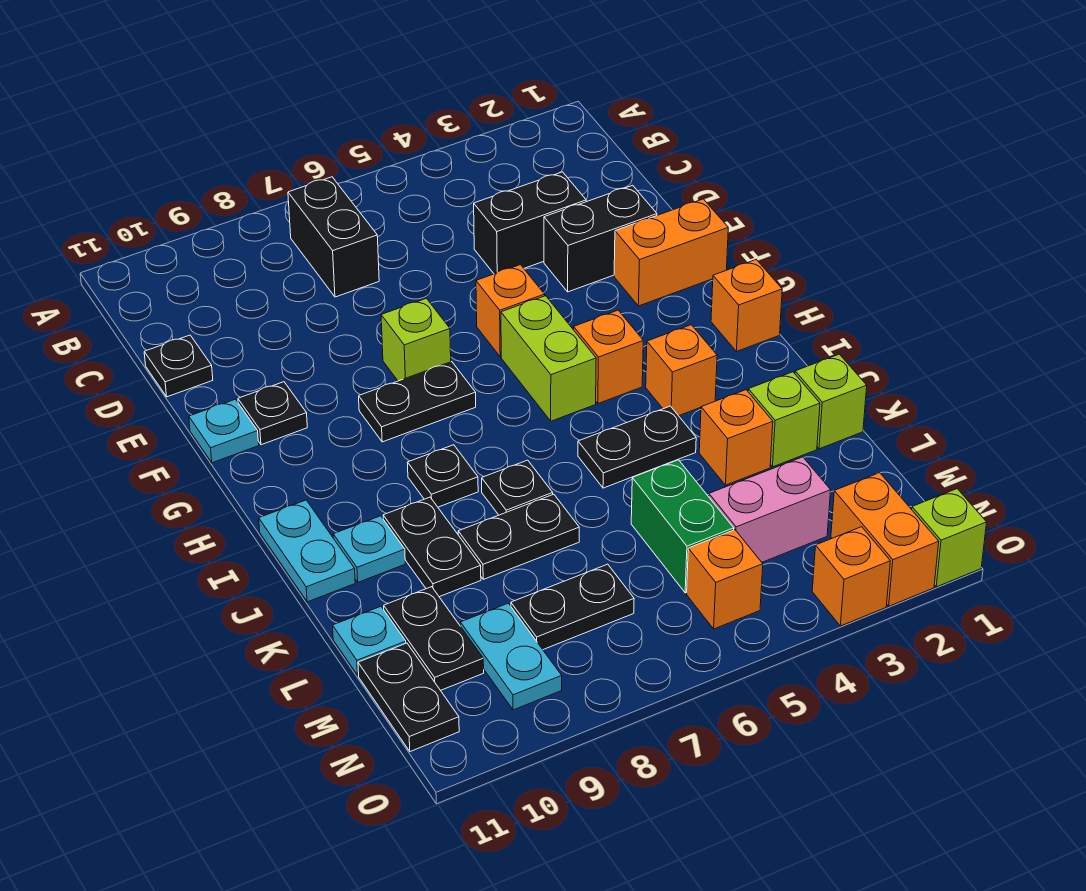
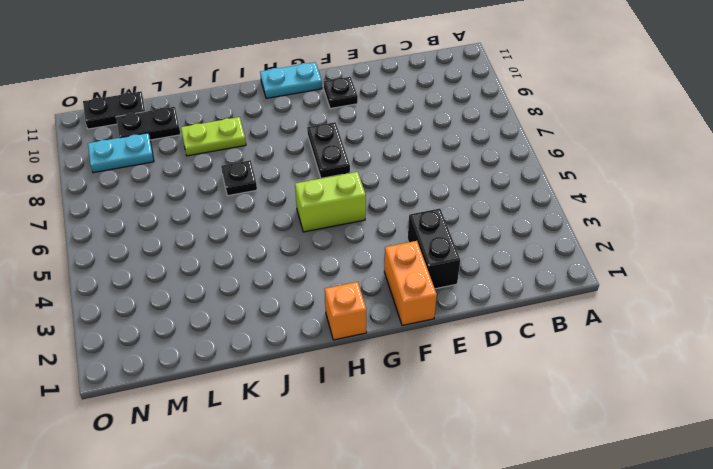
cyan plate G11:H11 level 1 -> cyan plate I11:J11 level 1
lime plate J9:K9 level 1 -> black plate J9:K9 level 1
none -> black brick B7:C7 level 1
none -> black brick D3:D4 level 1
none -> black plate D11 level 1
none -> orange brick F5 level 1

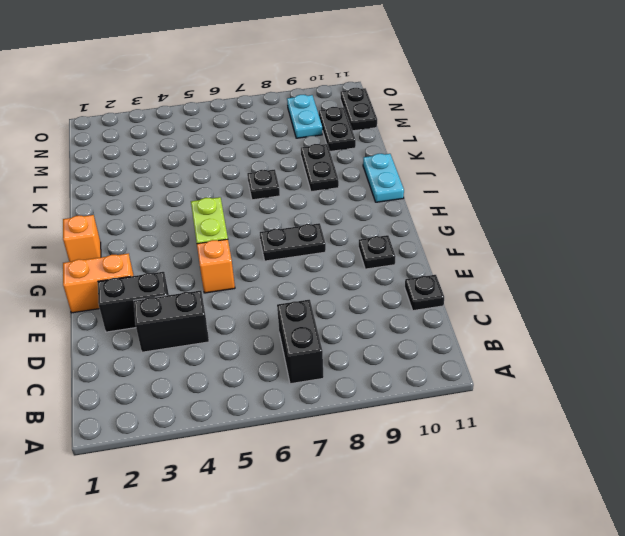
none -> lime brick F7 level 1
none -> cyan plate F11 level 1
none -> orange brick H4 level 1
none -> orange brick I3 level 1

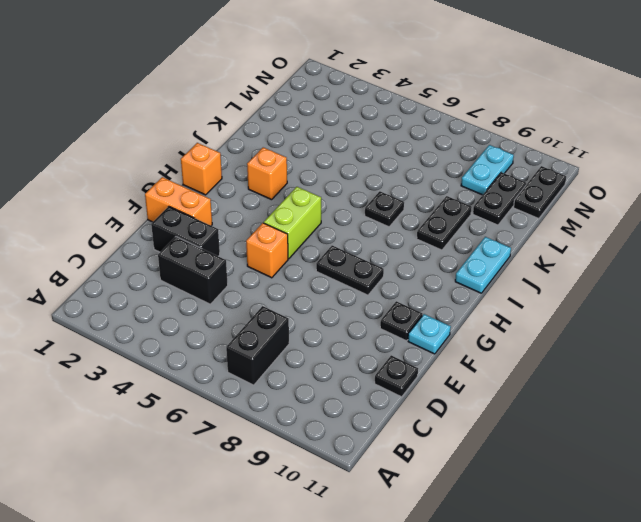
none -> lime brick F7 level 1
none -> orange brick H4 level 1
none -> black plate I8 level 1
none -> black plate J4:J5 level 1

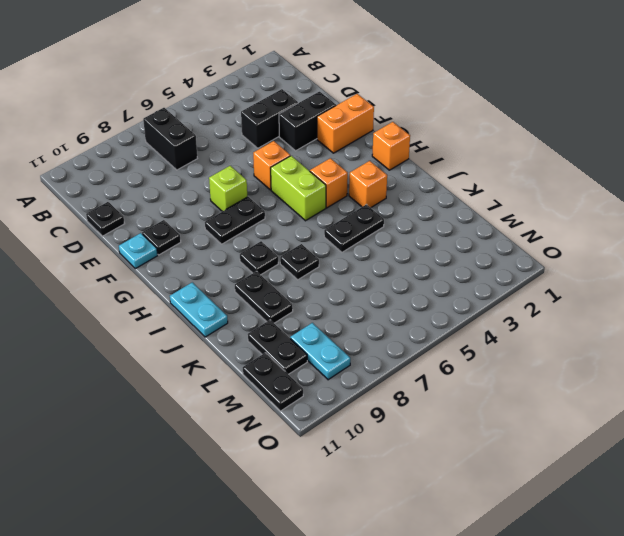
none -> cyan plate J10 level 1
none -> lime brick K1 level 1
none -> lime brick K2 level 1
none -> orange brick K3 level 1

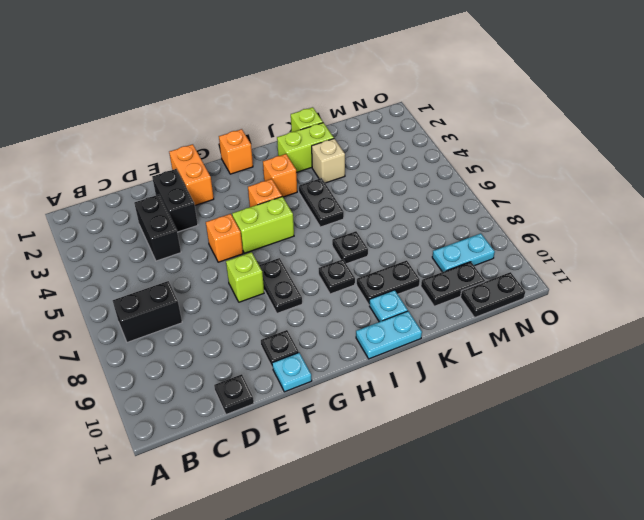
lime brick J2:K2 level 1 -> lime brick K2 level 1
tan brick K3 level 1 -> orange brick K3 level 1
none -> black plate K7:K8 level 1
none -> green brick L5:M5 level 1
none -> cyan plate L11 level 1
none -> pink brick M3:M4 level 1

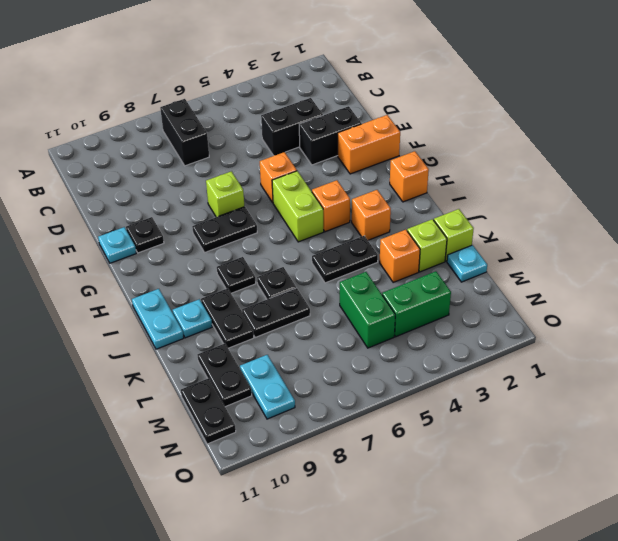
cyan plate L1 level 1 -> cyan plate L11 level 1
green brick M3:M4 level 1 -> pink brick M3:M4 level 1
none -> black plate D11 level 1
none -> black plate M7:M8 level 1
none -> orange brick N2:O2 level 1
none -> orange brick N5 level 1

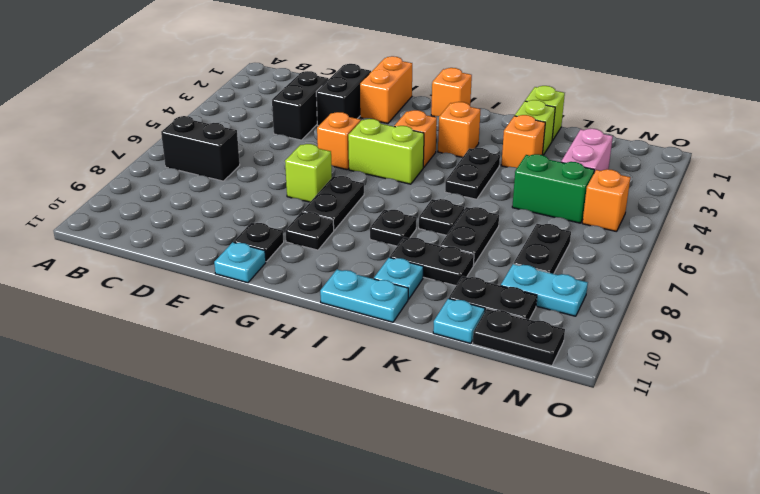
black plate G9 level 1 -> black plate D11 level 1
none -> orange brick N2:O2 level 1
none -> lime brick O1 level 1
none -> orange brick O3 level 1

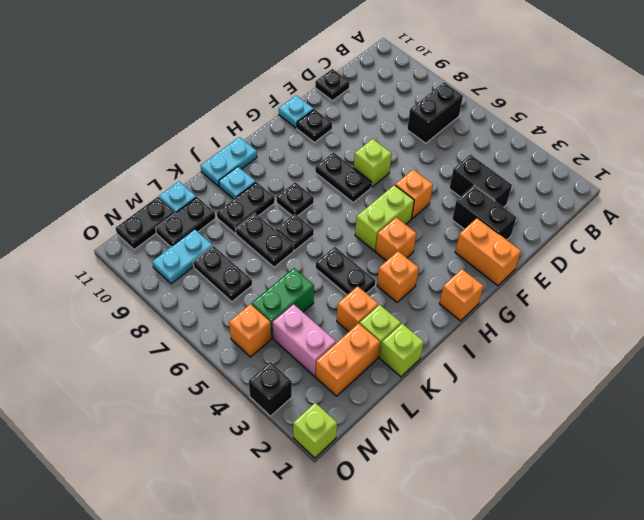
orange brick L2:M2 level 1 -> orange brick N2:O2 level 1
black brick O3 level 1 -> orange brick O3 level 1

